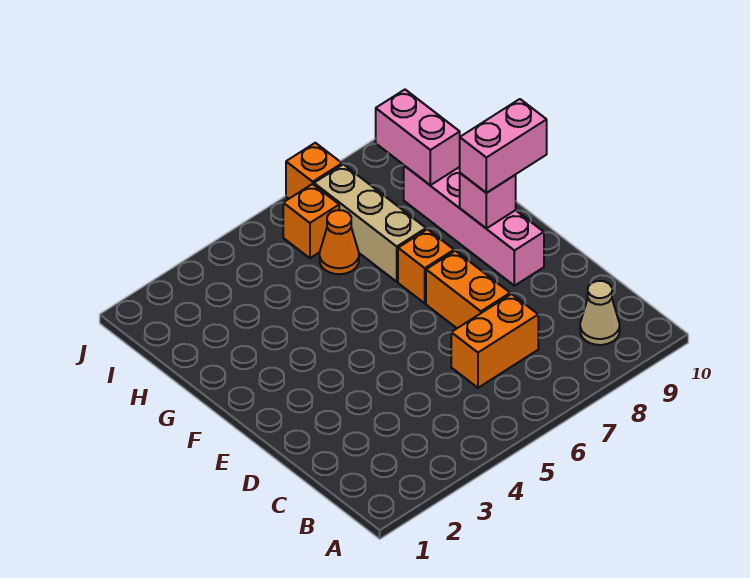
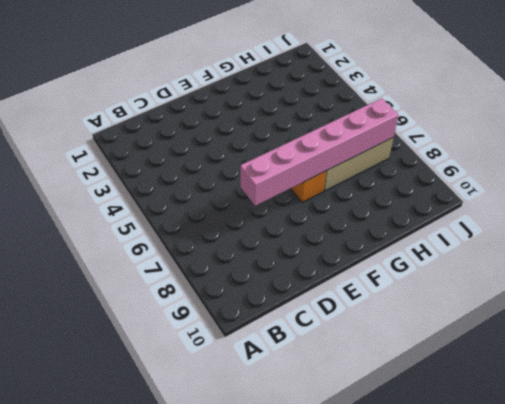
pink brick D7:I7 level 2 -> none
none -> tan cone B9 level 1
none -> orange brick C6:C7 level 1
none -> orange brick D7:E7 level 1

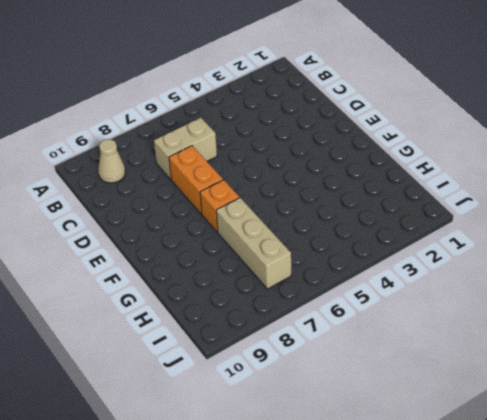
tan brick C6:C7 level 1 -> orange brick C6:C7 level 1
none -> pink brick E9:H9 level 1
none -> orange cone H6 level 1
none -> orange brick I6 level 1

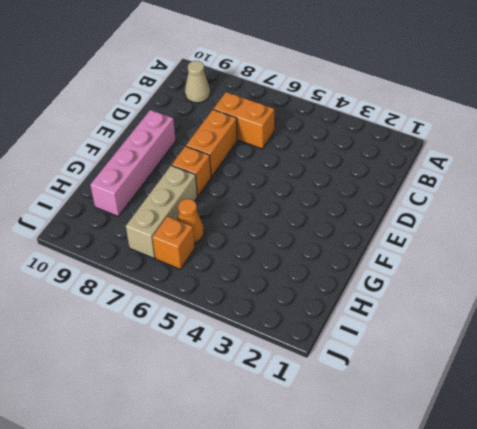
none -> orange brick J7 level 1
none -> pink brick F9 level 2
none -> pink brick H9:I9 level 2

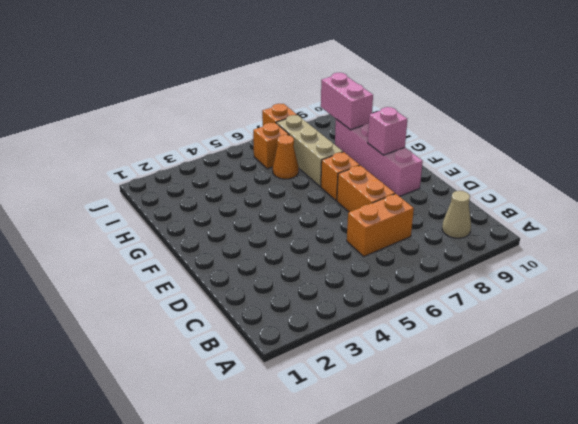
none -> pink brick F9:F10 level 3

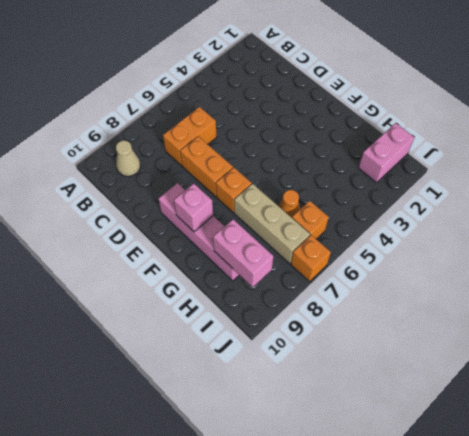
pink brick I1:I2 level 1 -> pink brick F9:F10 level 3

